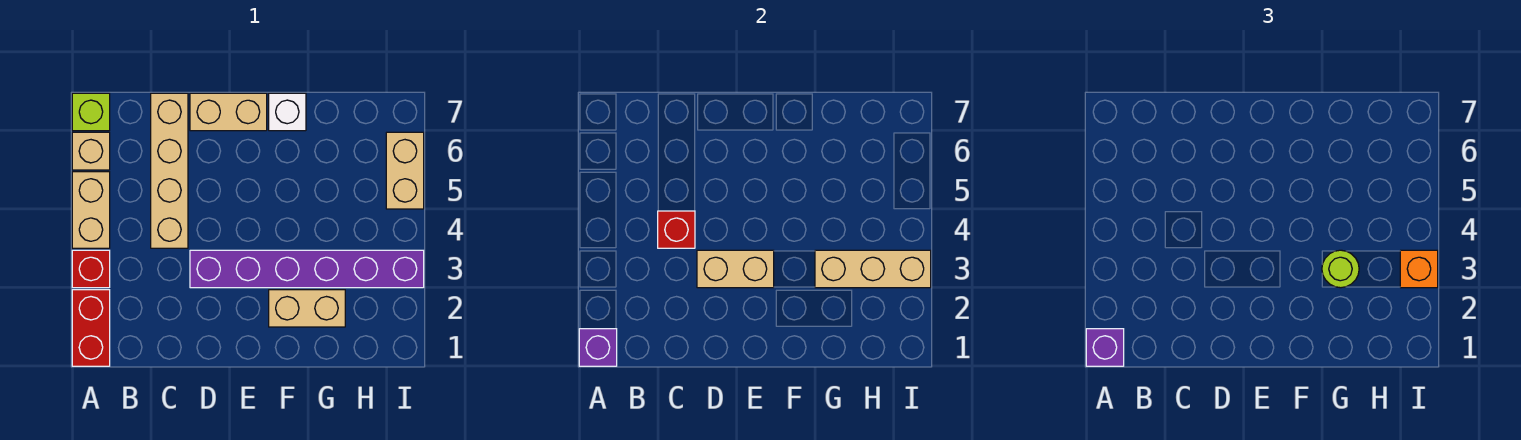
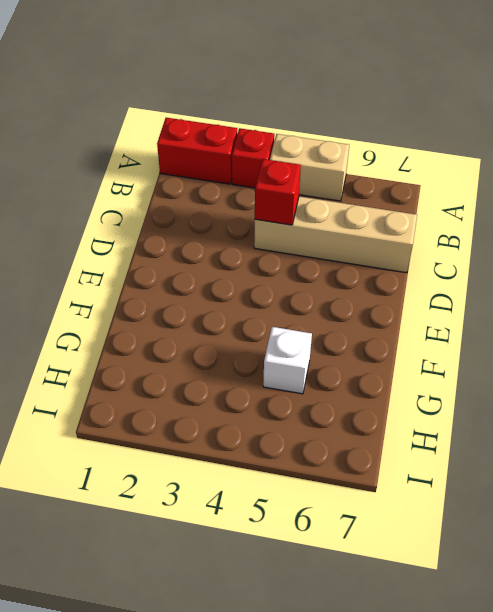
white brick G5 level 1 -> white brick F7 level 1
none -> tan brick A6 level 1
none -> lime brick A7 level 1
none -> purple brick D3:I3 level 1

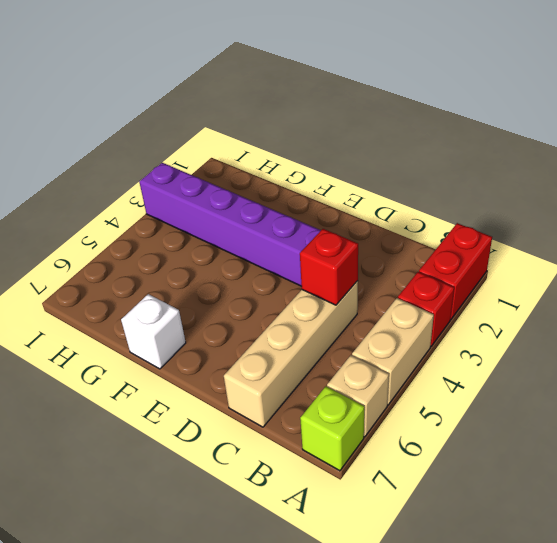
none -> tan brick D7:E7 level 1
none -> tan brick F2:G2 level 1
none -> tan brick I5:I6 level 1

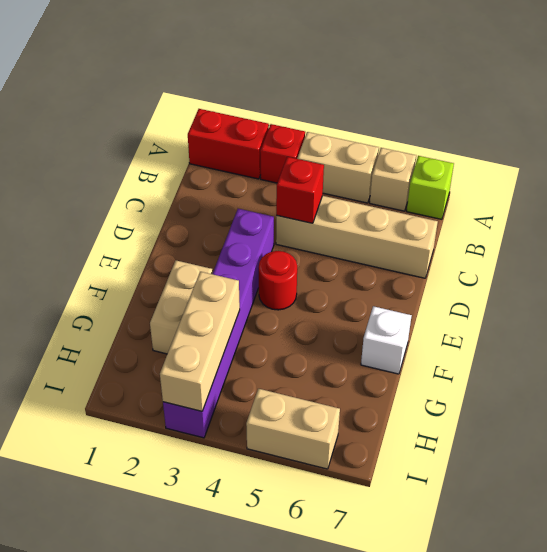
red round brick E4 level 1 -> none
none -> tan brick D7:E7 level 1
none -> purple brick A1 level 2
none -> tan brick D3:E3 level 2

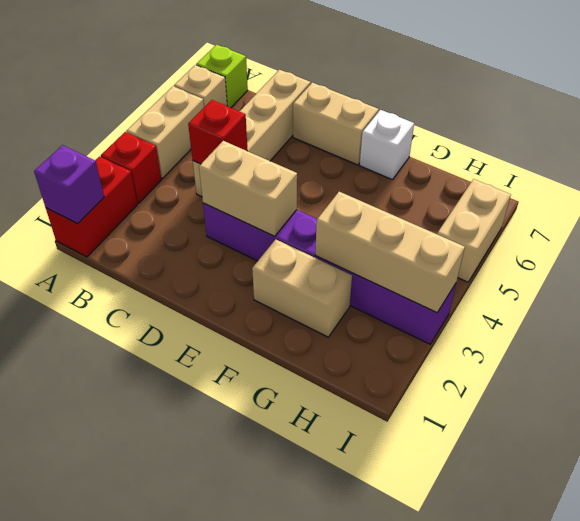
none -> purple brick A1 level 3
none -> lime round brick G3 level 3
none -> orange brick I3 level 3

